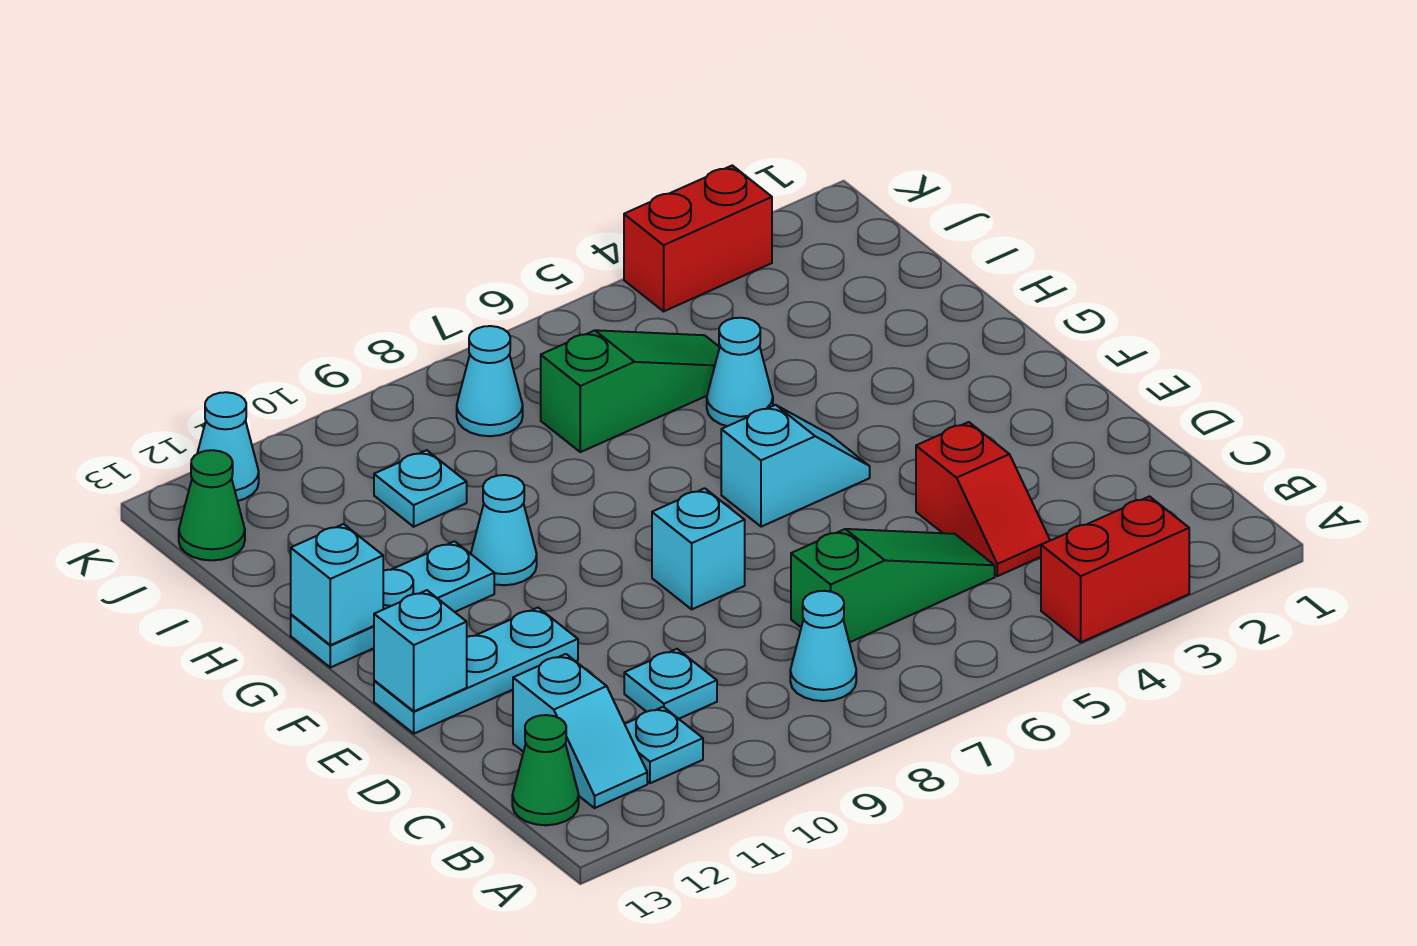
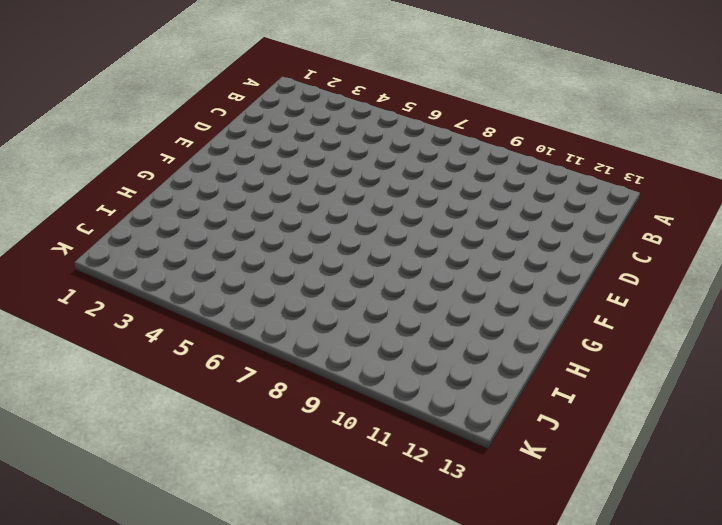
none -> red brick A3:A4 level 1
none -> cyan cone B8 level 1
none -> cyan plate B11 level 1

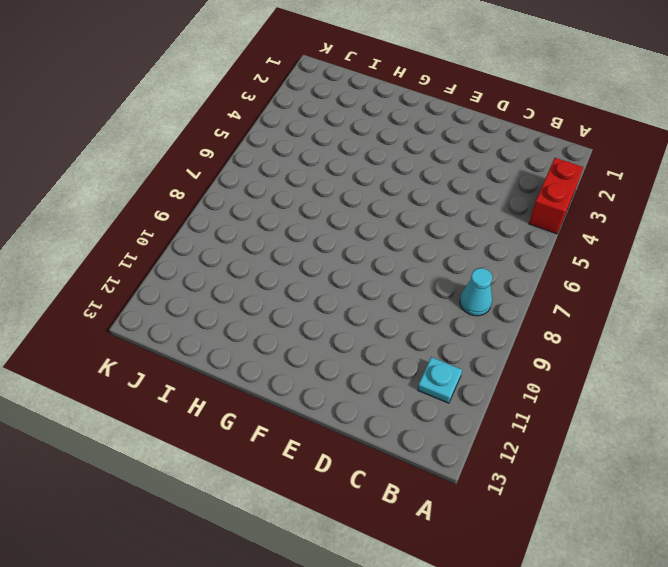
none -> cyan slope B12:C12 level 1 top C
none -> green cone B13 level 1
none -> red slope C4:D4 level 1 top D

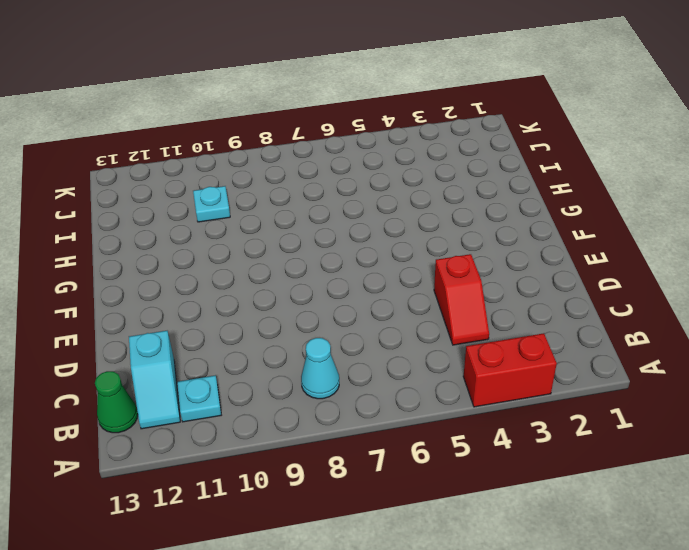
none -> green slope C5:C7 level 1 top 7
none -> cyan plate C10 level 1
none -> cyan brick E8 level 1

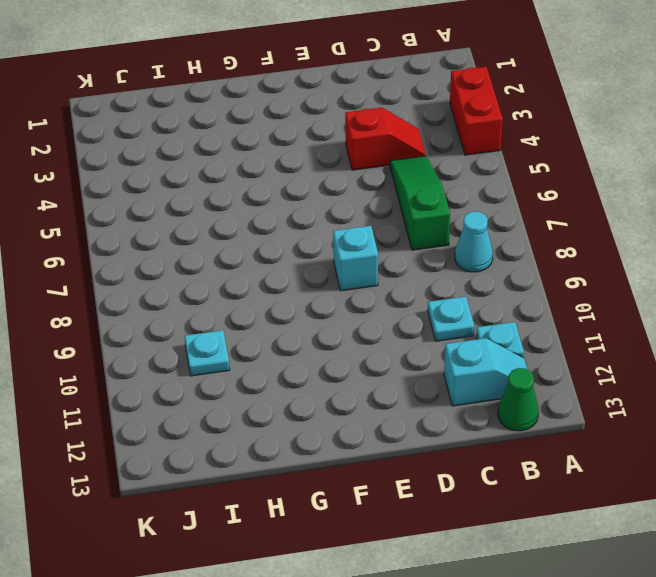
none -> cyan plate E11:E13 level 1
none -> cyan slope F5:F6 level 1 top 6
none -> cyan cone G10 level 1

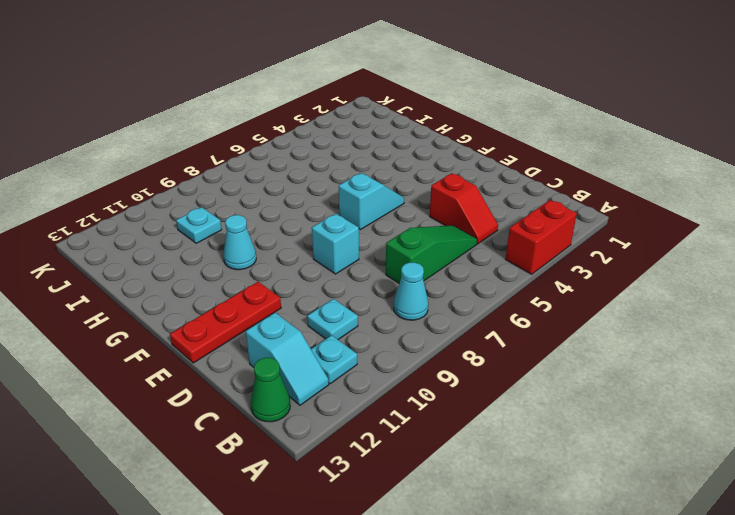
red plate E11:E13 level 1 -> cyan plate E11:E13 level 1
none -> cyan plate G11:G13 level 1
none -> cyan cone H5 level 1
none -> green slope I5:I7 level 1 top 7

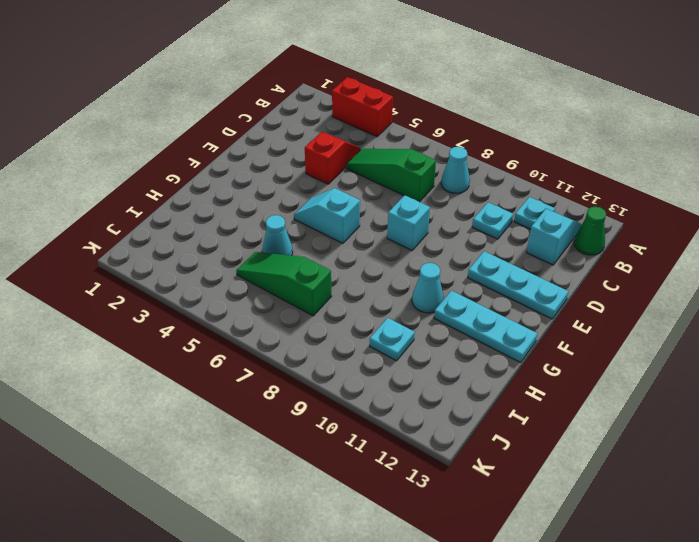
none -> cyan cone J8 level 1
none -> green cone J13 level 1
none -> red brick K3:K4 level 1

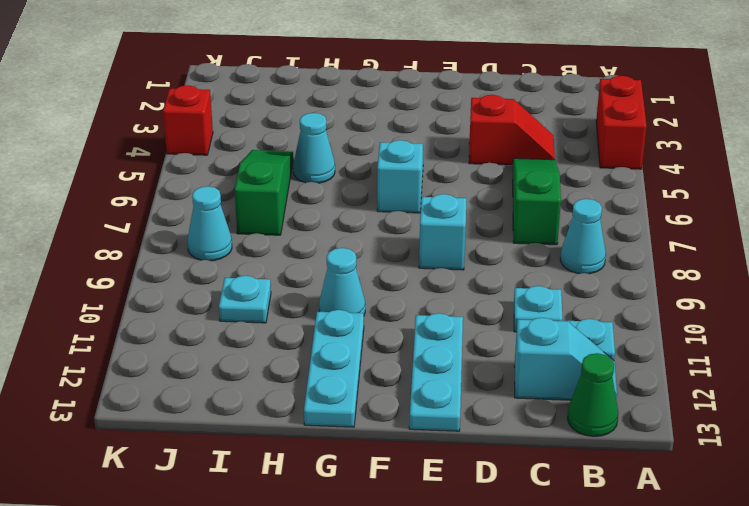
red brick K4 level 1 -> red brick K3:K4 level 1
none -> green cone J13 level 1
none -> cyan cone K12 level 1
none -> cyan brick E13 level 2

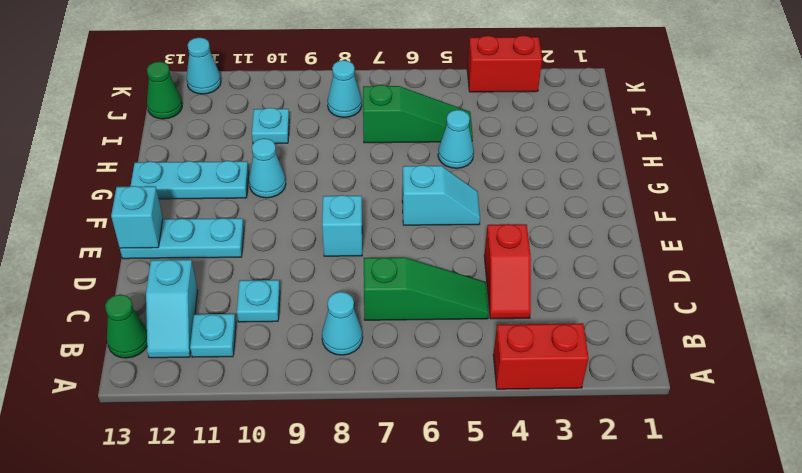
none -> cyan brick G13 level 2

